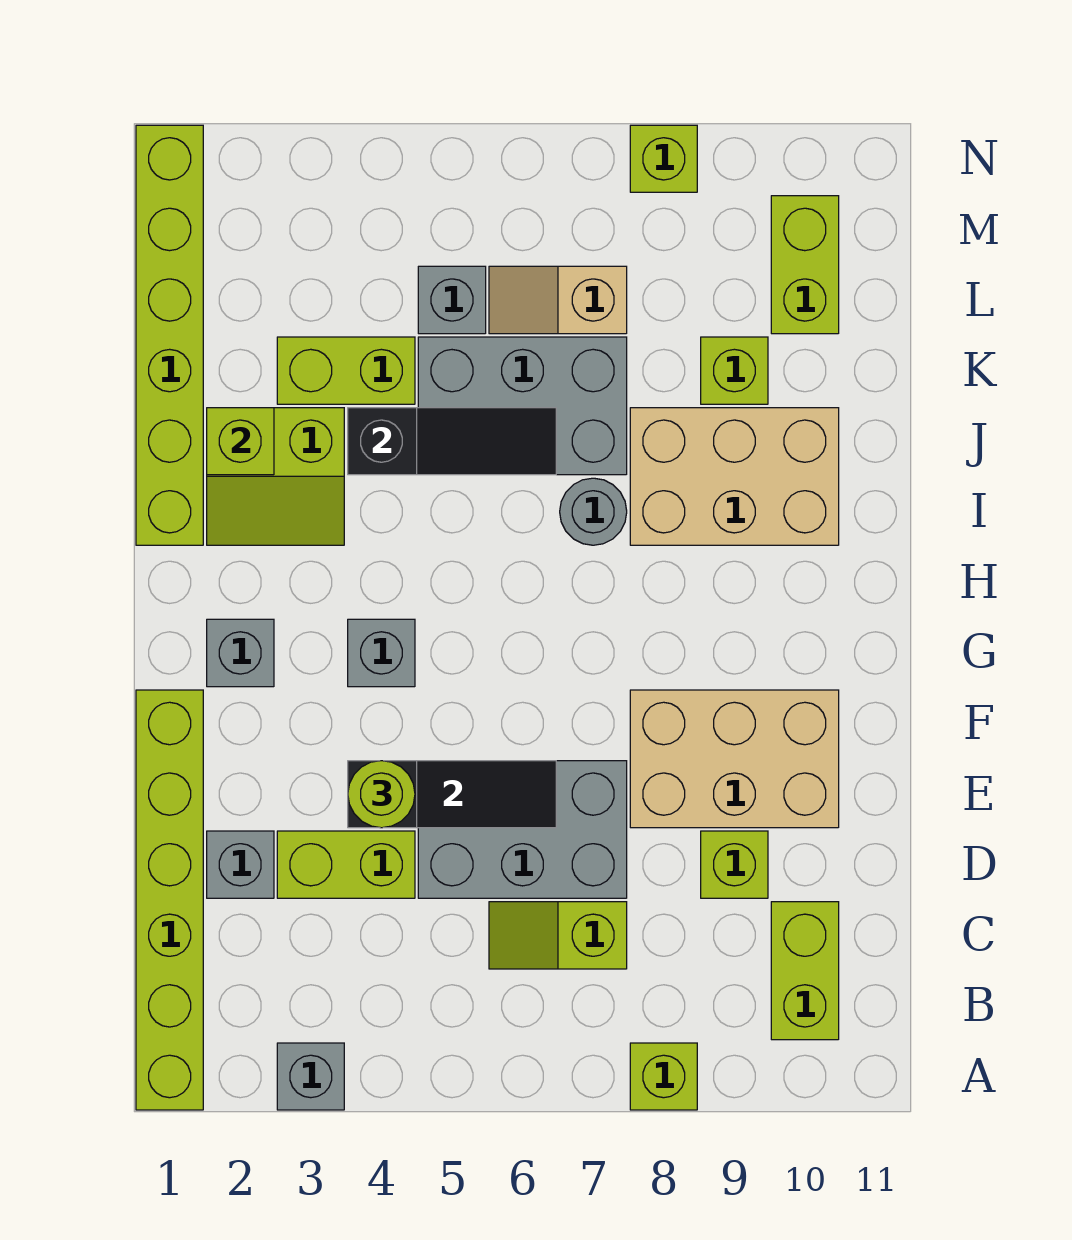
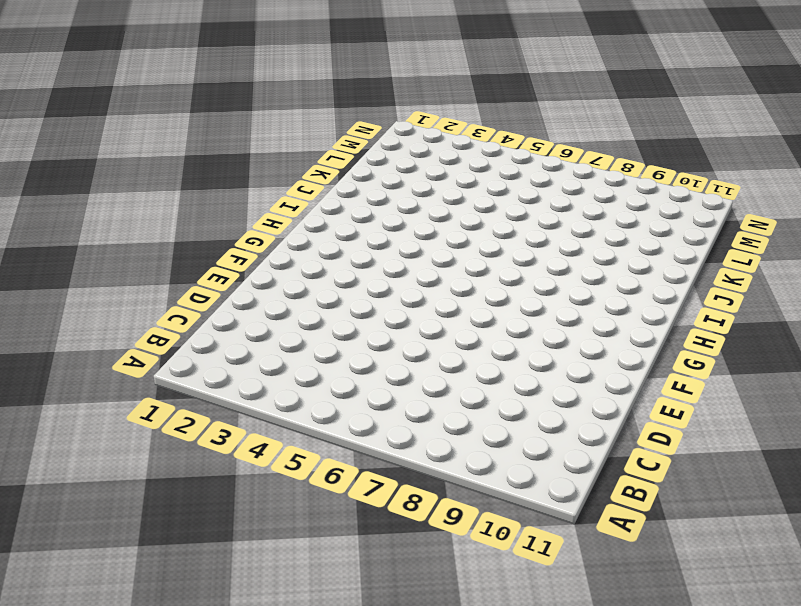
none -> lime brick A1:F1 level 1
none -> grey brick A3 level 1
none -> lime brick A8 level 1

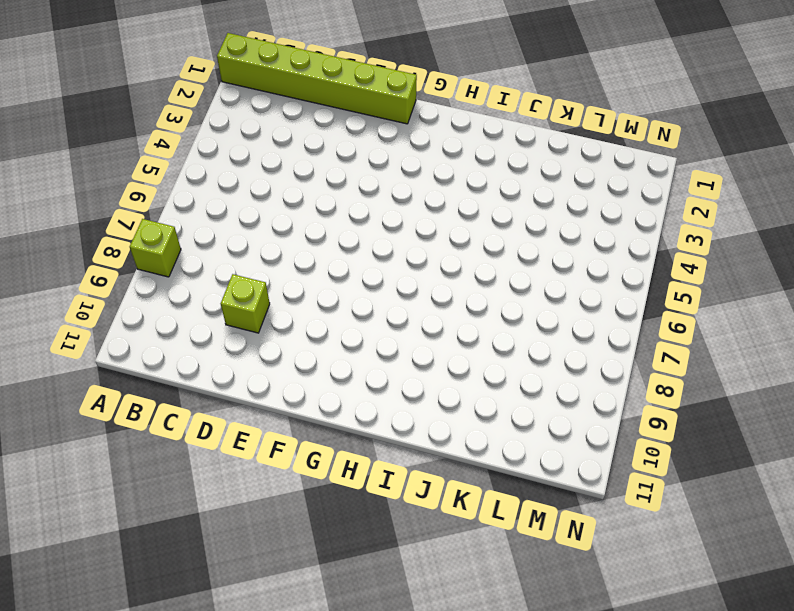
none -> grey brick A3 level 1
none -> lime brick B10:C10 level 1
none -> lime slope C6:C7 level 1 top 7

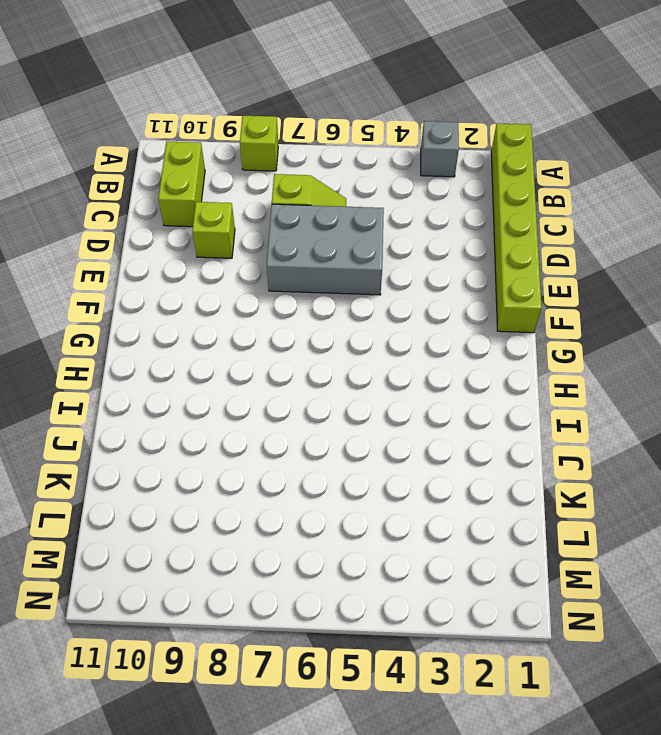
none -> grey brick D2 level 1
none -> lime brick D3:D4 level 1
none -> tan brick E8:F10 level 1

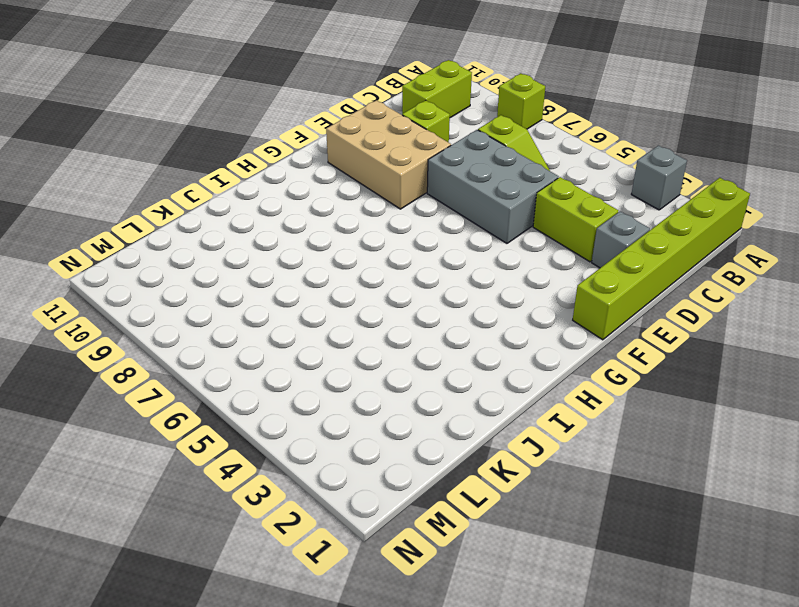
none -> grey brick G2 level 1
none -> grey brick G4 level 1
none -> lime brick I1:N1 level 1

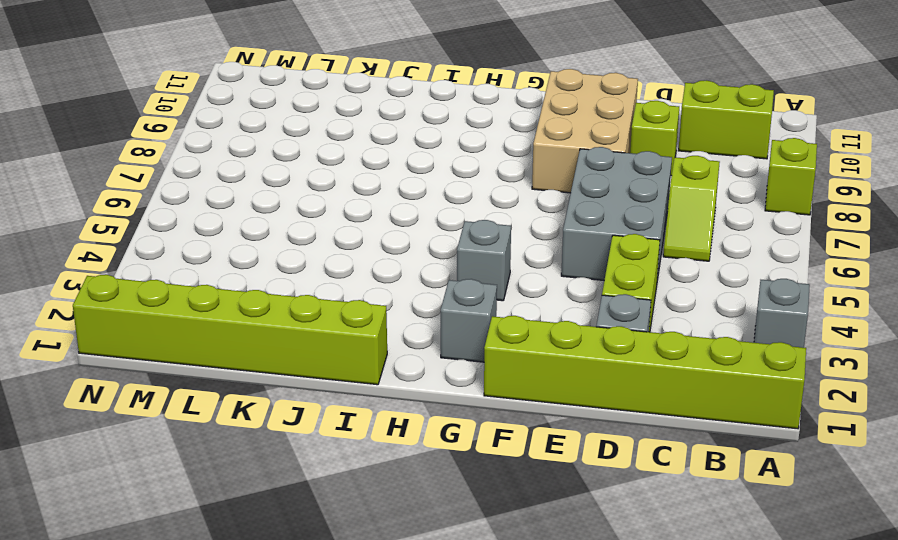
none -> lime slope I2:J3 level 1 top J
none -> grey round brick I7 level 1
none -> tan brick I8:J10 level 1

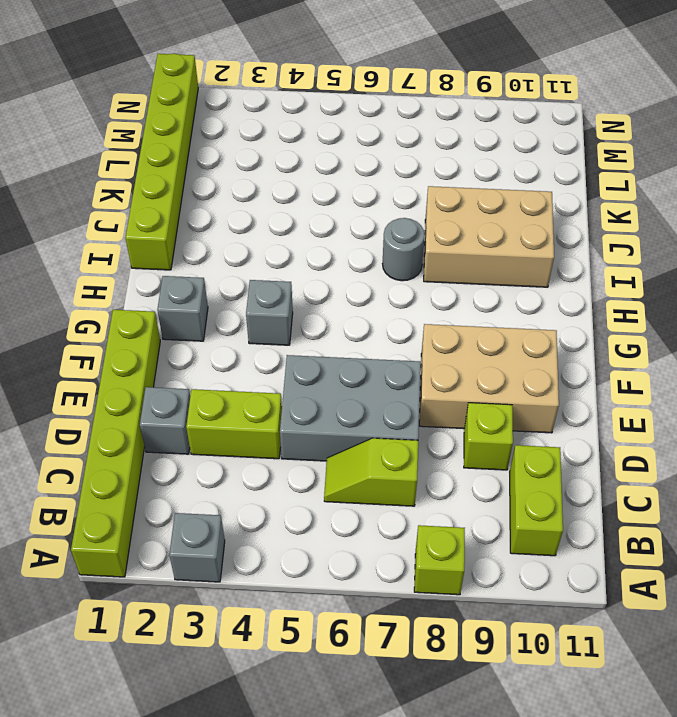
none -> lime slope I2:J3 level 1 top J
none -> grey brick J5:K7 level 1
none -> lime brick K3:K4 level 1

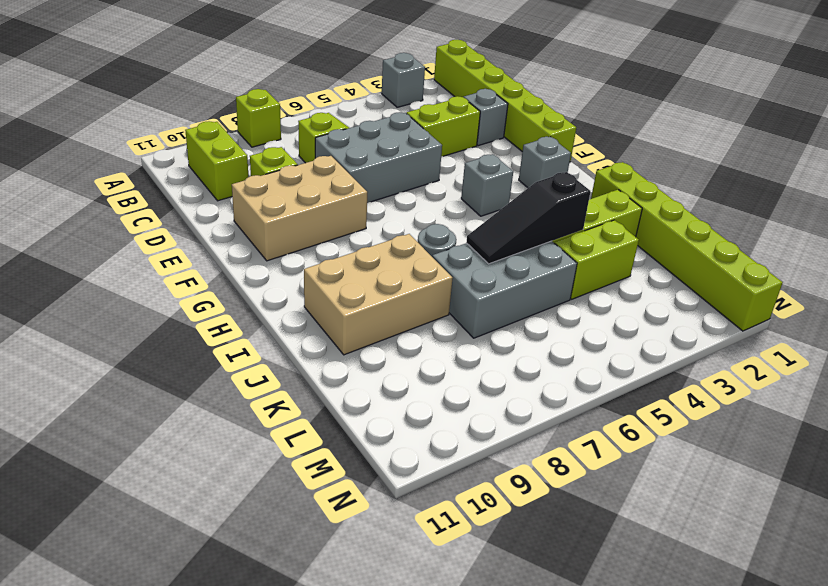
none -> lime brick K9 level 1
none -> grey brick L5 level 1
none -> tan slope L6:L7 level 1 top 7

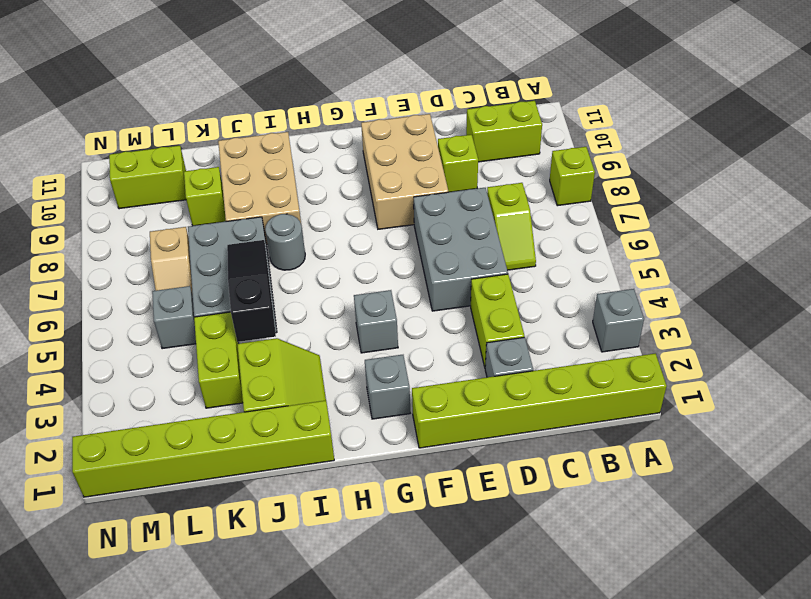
none -> lime brick N8 level 1
none -> black slope E4:E6 level 2 top 4
none -> lime brick J2 level 2

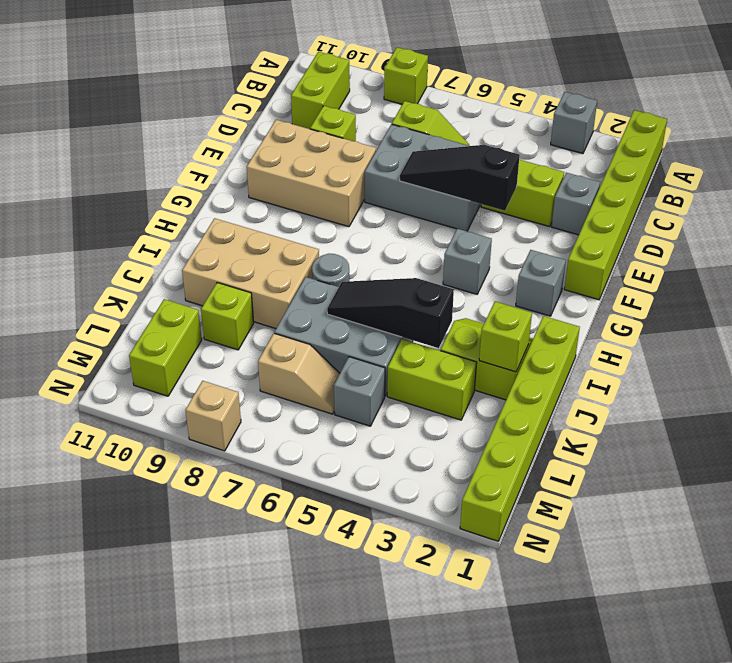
tan brick N8 level 1 -> lime brick N8 level 1
none -> lime round brick E4 level 3

